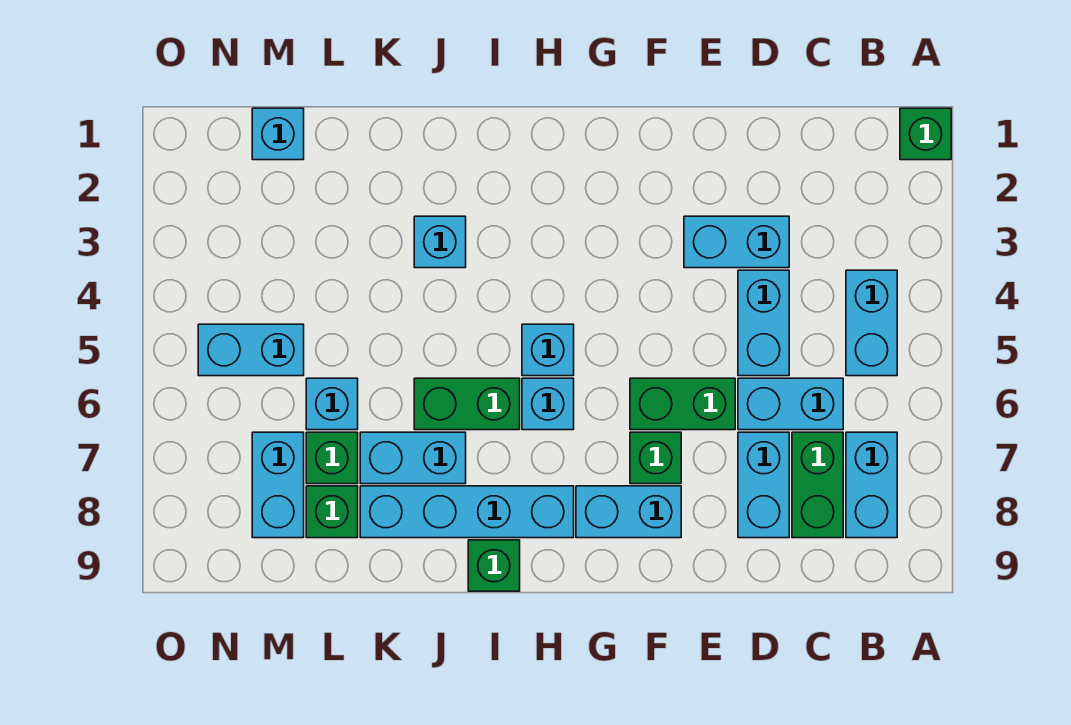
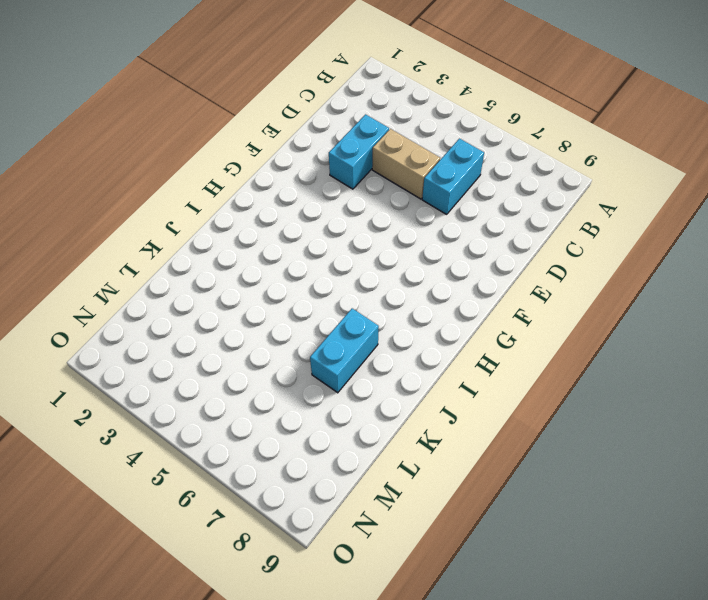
tan brick D4:D5 level 1 -> cyan brick D4:D5 level 1
none -> green brick A1 level 1
none -> cyan brick B4:B5 level 1
none -> cyan brick B7:B8 level 1

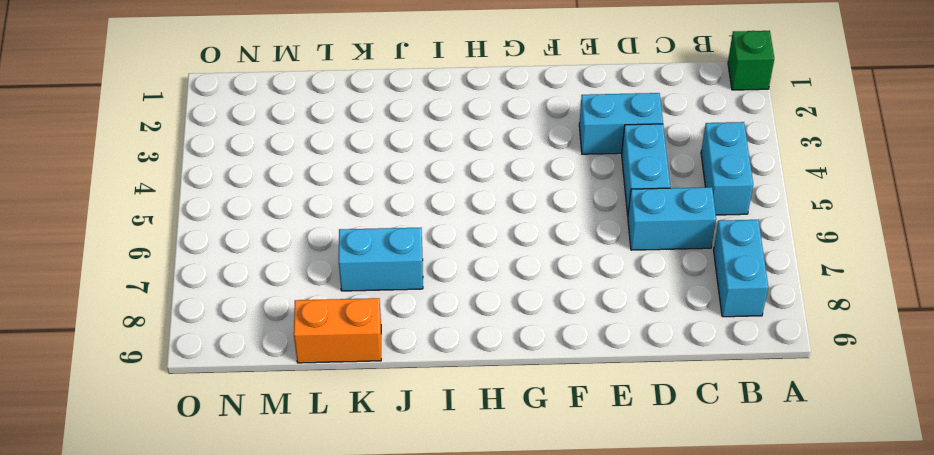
orange brick K9:L9 level 1 -> none
none -> green brick C7:C8 level 1
none -> cyan brick D7:D8 level 1
none -> green brick E6:F6 level 1

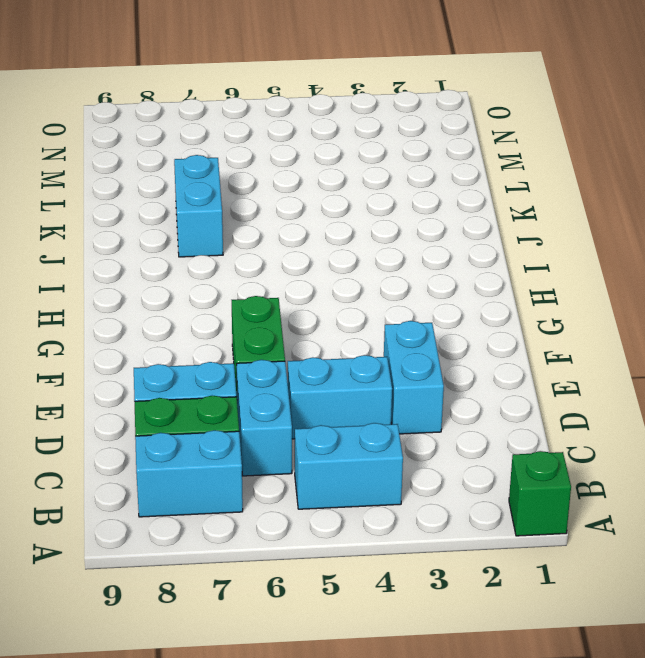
none -> green brick F7 level 1
none -> cyan brick F8:G8 level 1
none -> cyan brick H5 level 1

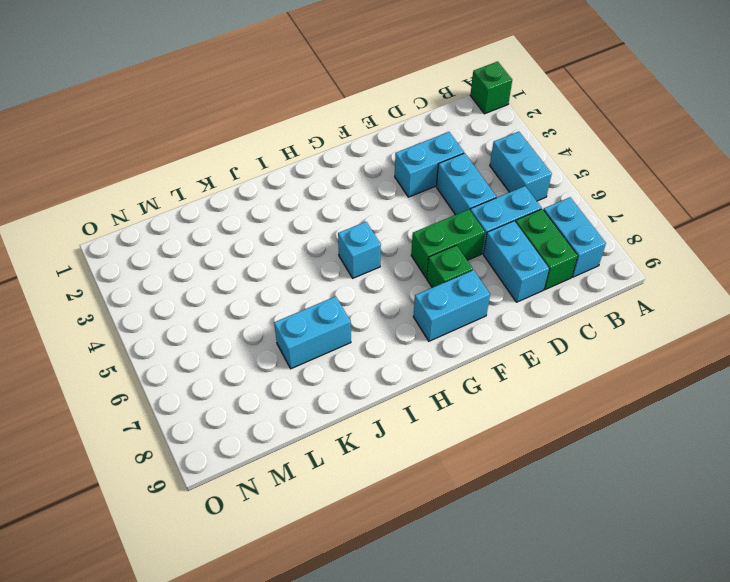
none -> cyan brick H6 level 1
none -> cyan brick H8:K8 level 1
none -> green brick I6:J6 level 1

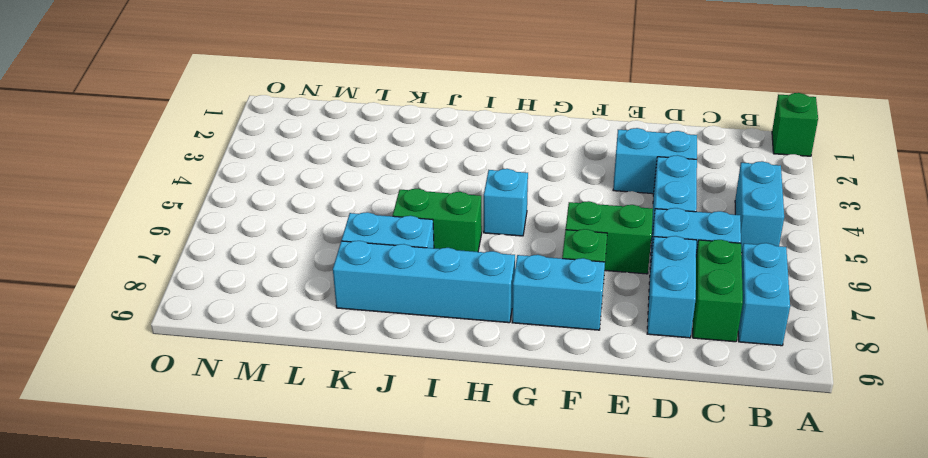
none -> cyan brick H6 level 1
none -> green brick I9 level 1
none -> cyan brick J3 level 1

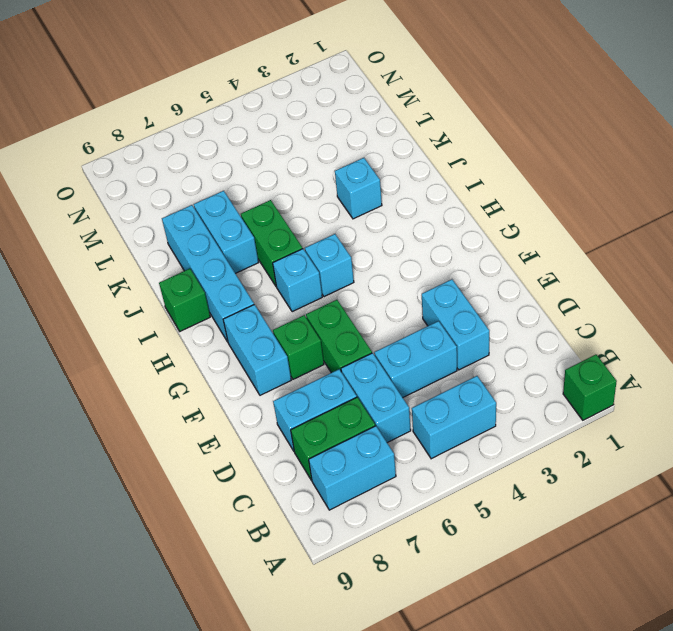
none -> cyan brick L6 level 1
none -> green brick L7 level 1
none -> green brick L8 level 1

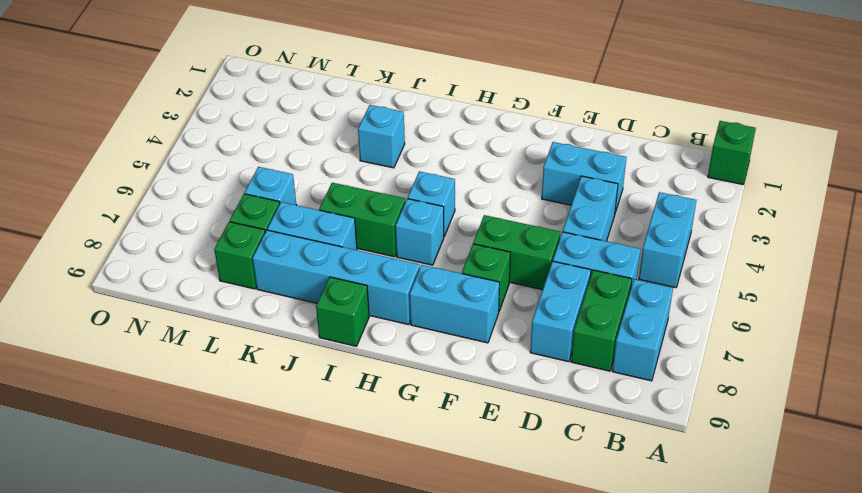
none -> cyan brick M1 level 1
none -> cyan brick M5:N5 level 1
none -> cyan brick M7:M8 level 1

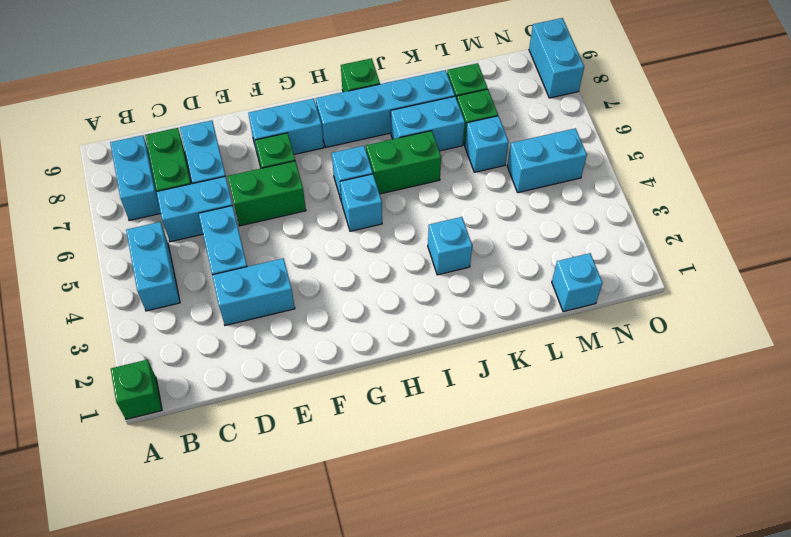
cyan brick O8:O9 level 1 -> cyan brick M7:M8 level 1

